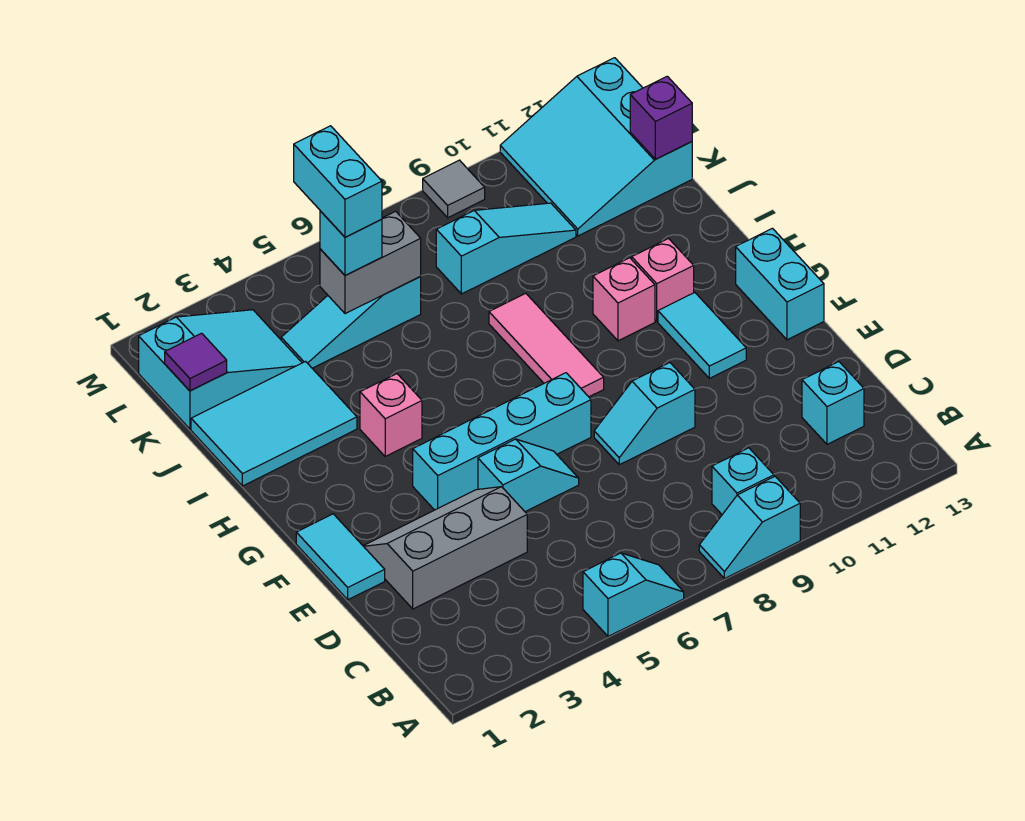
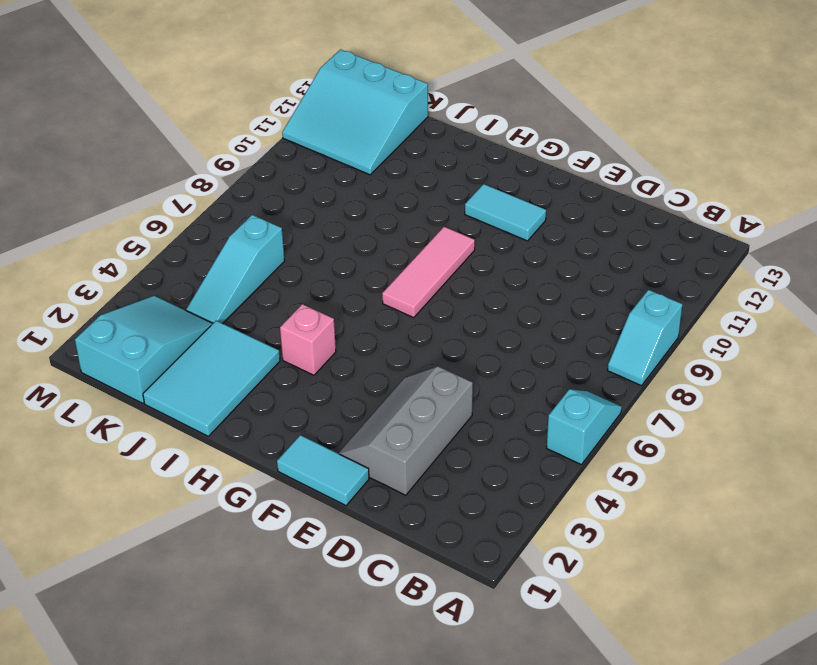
pink tile G7:G9 level 1 -> pink tile G8:I8 level 1
none -> cyan brick B9 level 1
none -> cyan brick C12 level 1
none -> cyan slope E5:E6 level 1 top 5

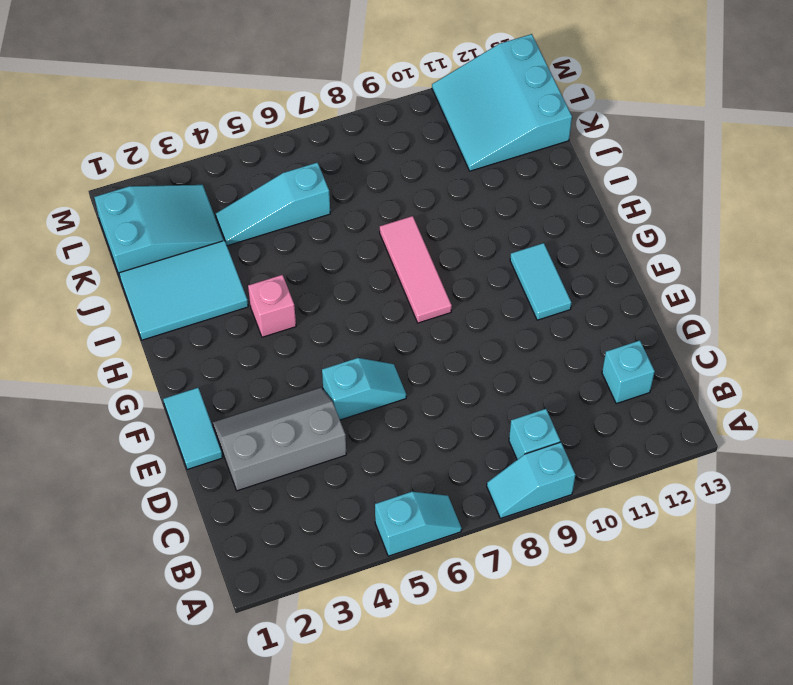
none -> cyan slope E8:E9 level 1 top 9
none -> cyan brick F4:F7 level 1
none -> cyan brick F13:G13 level 1

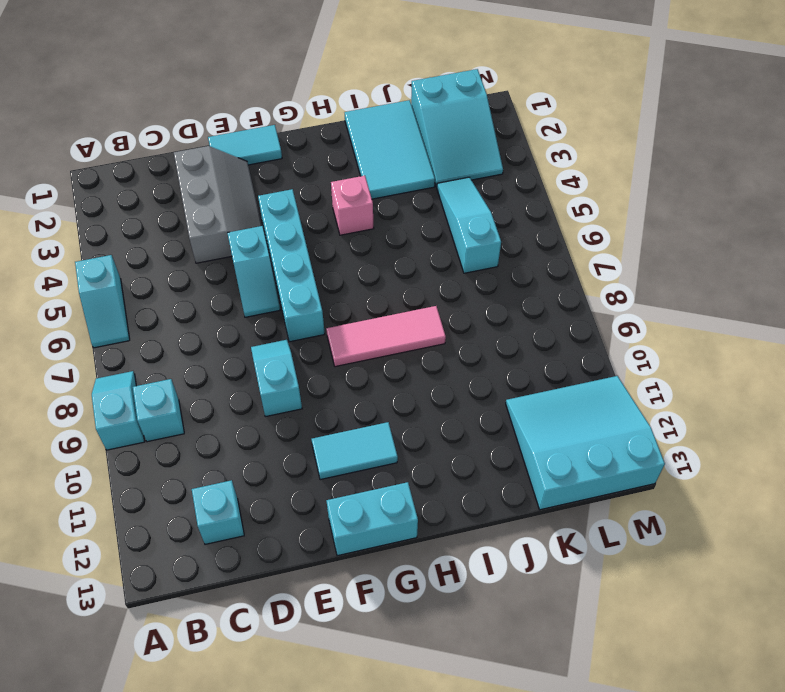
none -> pink brick H10 level 1
none -> pink brick H11 level 1
none -> cyan slope K8:K10 level 1 top 8

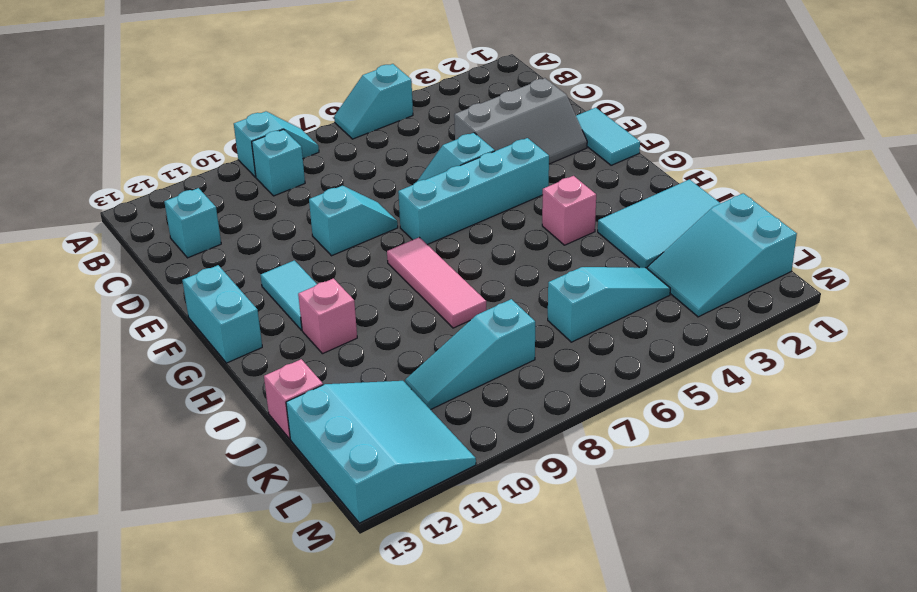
pink brick J13 level 1 -> pink brick H10 level 1
none -> grey tile M9 level 1
none -> purple tile K1 level 2
none -> grey brick K5:K6 level 2

